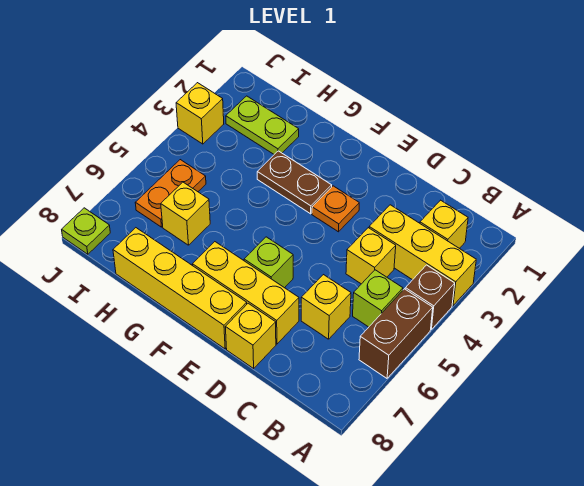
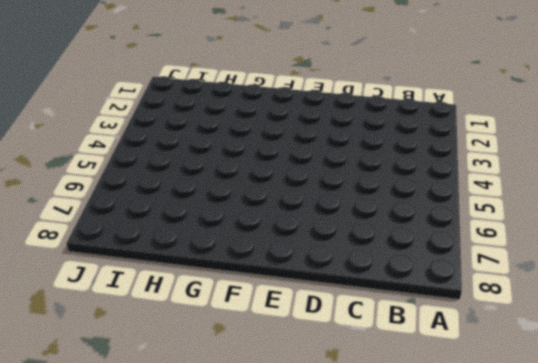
none -> yellow brick A3:C3 level 1
none -> brown brick A4 level 1
none -> brown brick A5:A6 level 1

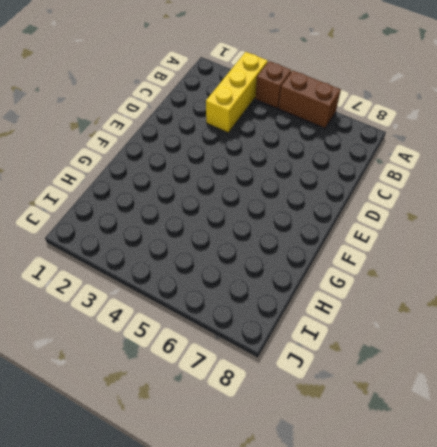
none -> yellow brick B2 level 1
none -> lime brick B5 level 1
none -> yellow brick C4 level 1

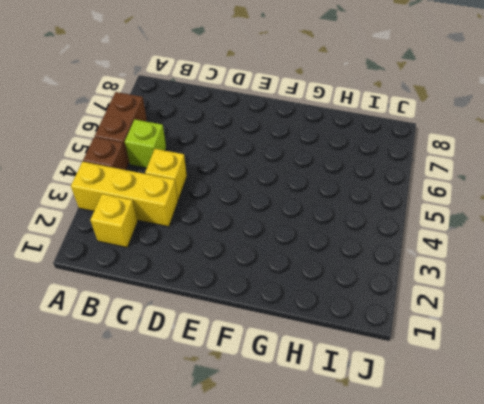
none -> yellow brick C6 level 1
none -> yellow brick D7:F7 level 1
none -> yellow brick D8 level 1

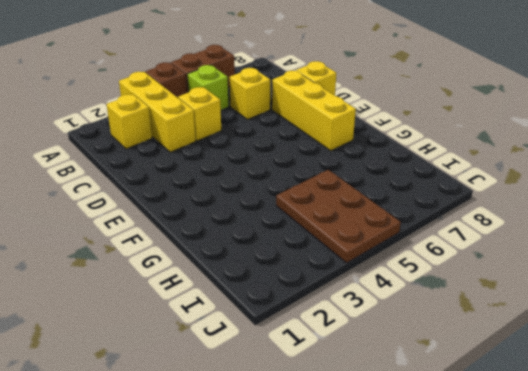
brown plate H4:J5 level 1 -> orange plate I5:I6 level 1
none -> orange plate E3 level 1
none -> lime brick E6 level 1
none -> yellow brick E8:H8 level 1

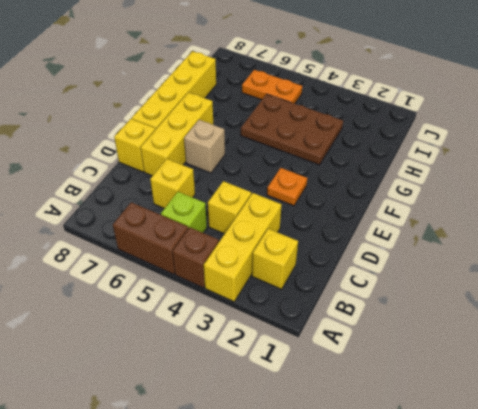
tan brick E6 level 1 -> lime brick E6 level 1
brown plate G3:H5 level 1 -> brown plate F3:G3 level 1
none -> lime plate H2:I2 level 1
none -> yellow brick H6 level 1
none -> yellow brick J3 level 1

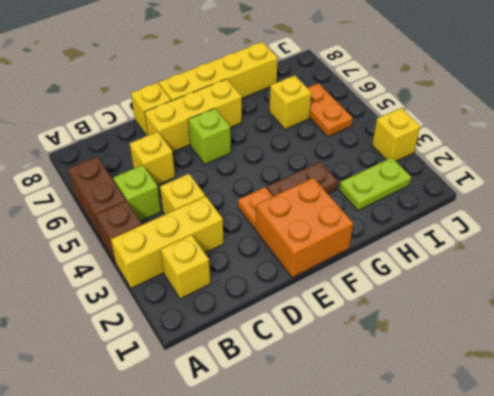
orange brick E1:F2 level 1 -> none
none -> lime plate J8 level 1

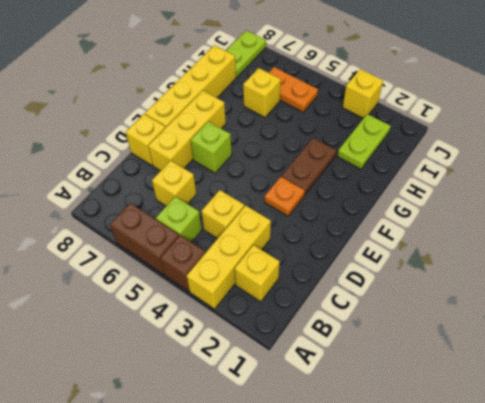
lime plate I8:J8 level 1 -> lime plate J8 level 1

